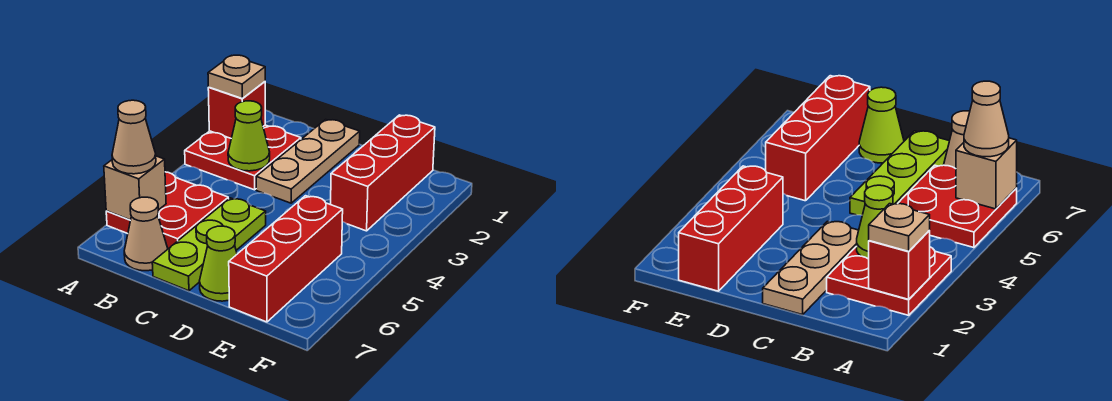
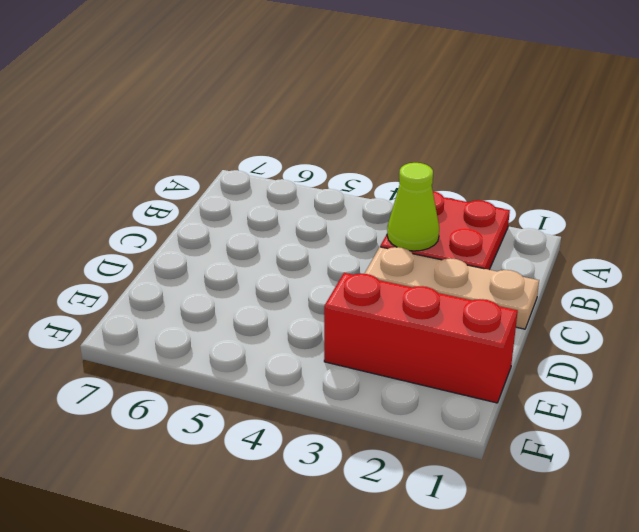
none -> red plate A5:B6 level 1
none -> tan cone B7 level 1
none -> lime plate C5:C7 level 1

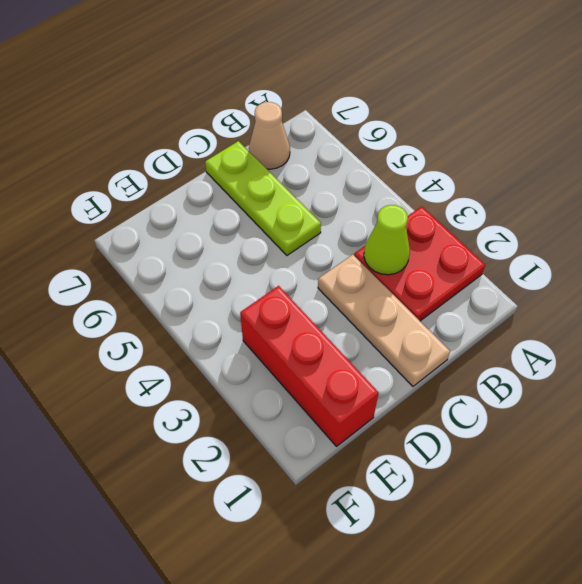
none -> red plate A5:B6 level 1
none -> lime cone D7 level 1
none -> red brick E5:E7 level 1

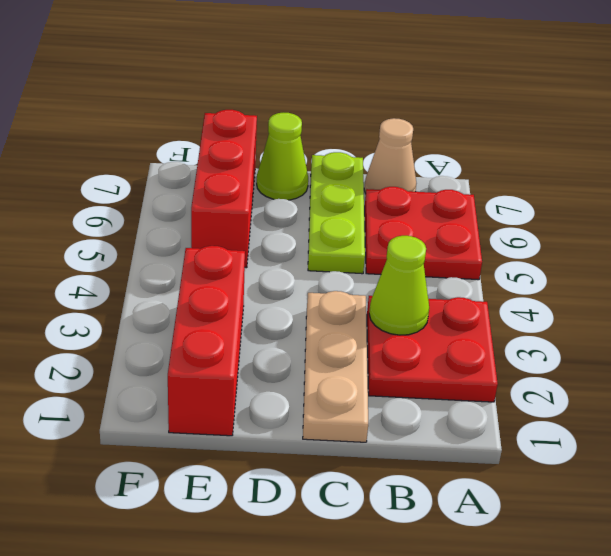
none -> red brick A2 level 2
none -> tan brick A6 level 2
none -> tan plate A2 level 3

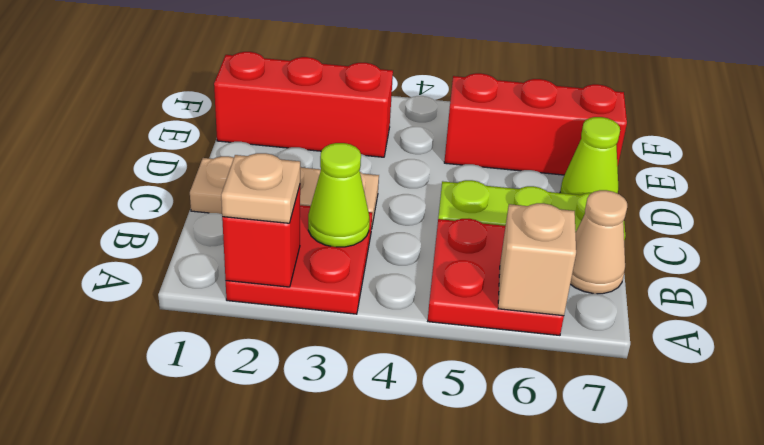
none -> tan cone A6 level 3

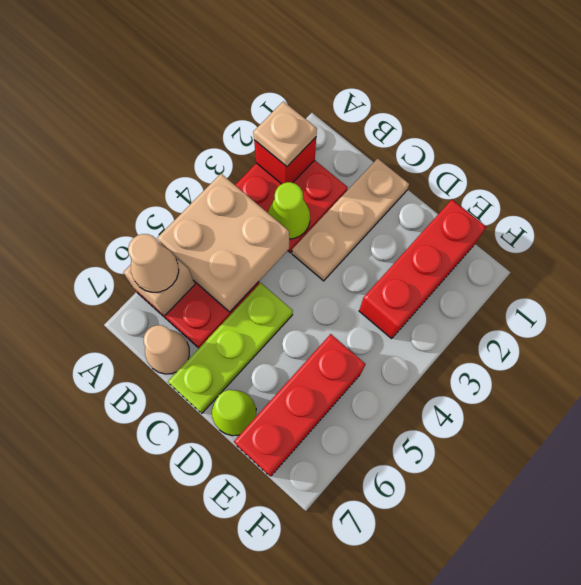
tan brick A4:B5 level 2 -> none

